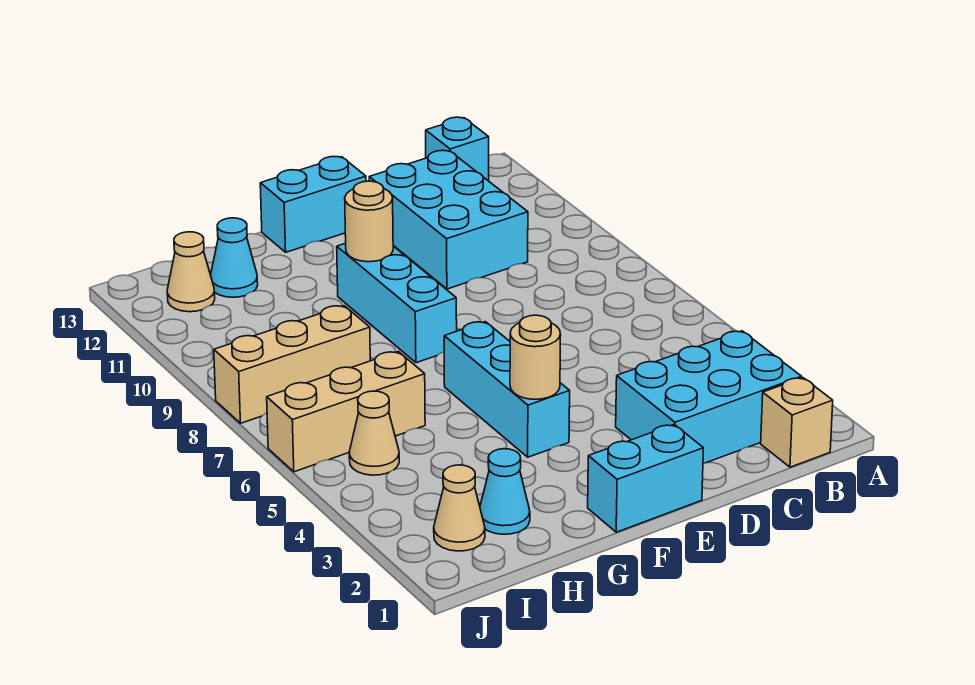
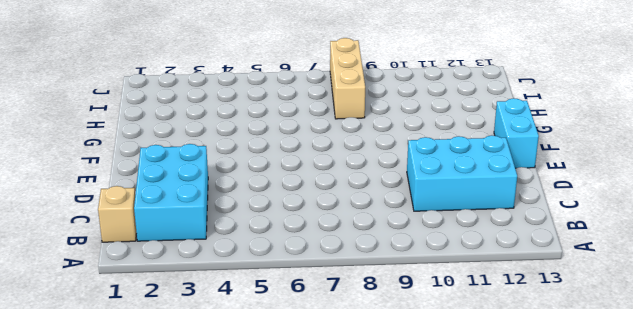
none -> cyan brick B13 level 1
none -> cyan brick E1:F1 level 1
none -> cyan brick F4:F6 level 1

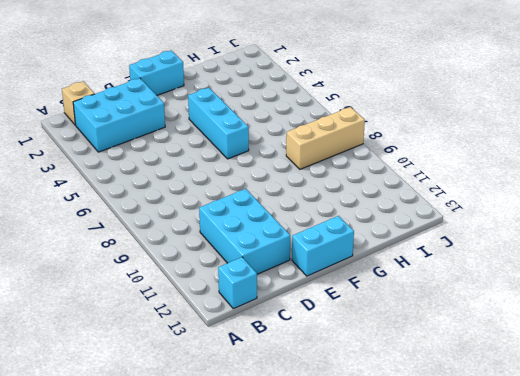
none -> cyan brick F8:F10 level 1
none -> cyan cone H2 level 1
none -> tan brick H6:J6 level 1

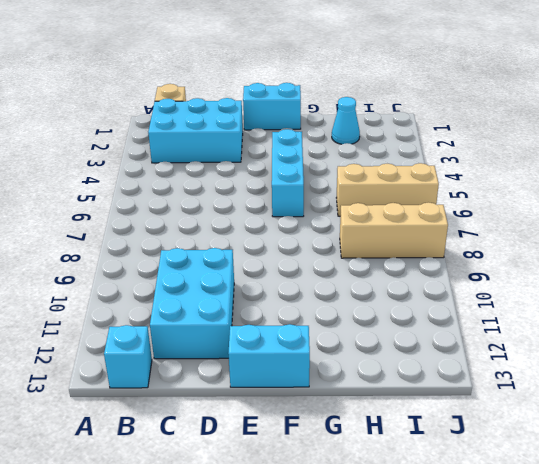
none -> cyan brick F8:F10 level 1
none -> cyan cone H12 level 1
none -> tan cone I2 level 1

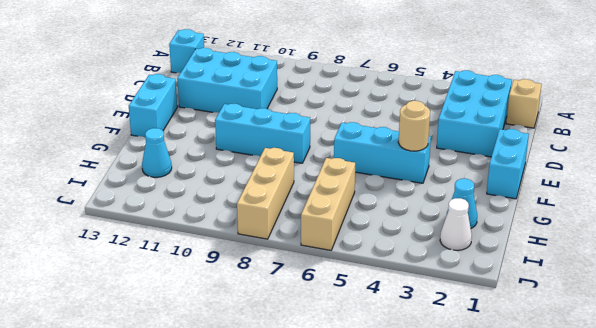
white cone I2 level 1 -> tan cone I2 level 1
none -> tan cone I5 level 1
none -> tan cone I12 level 1
none -> tan round brick F10 level 2

